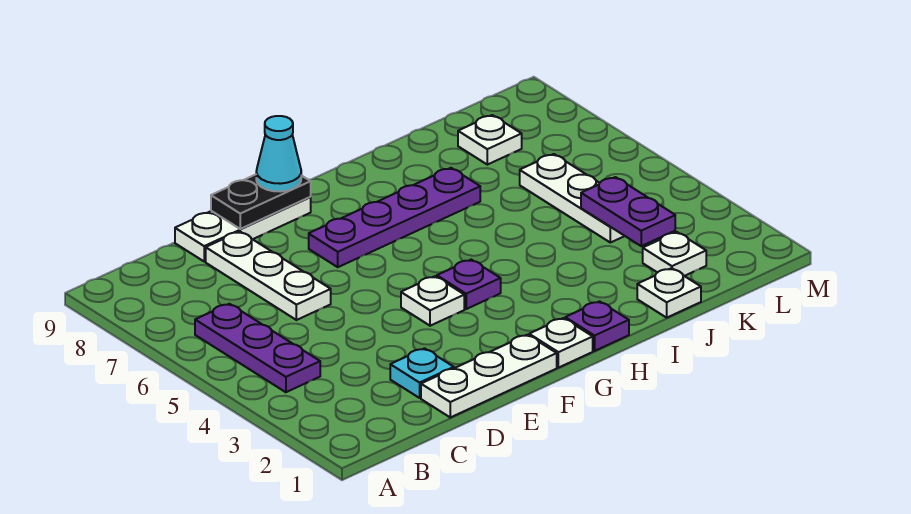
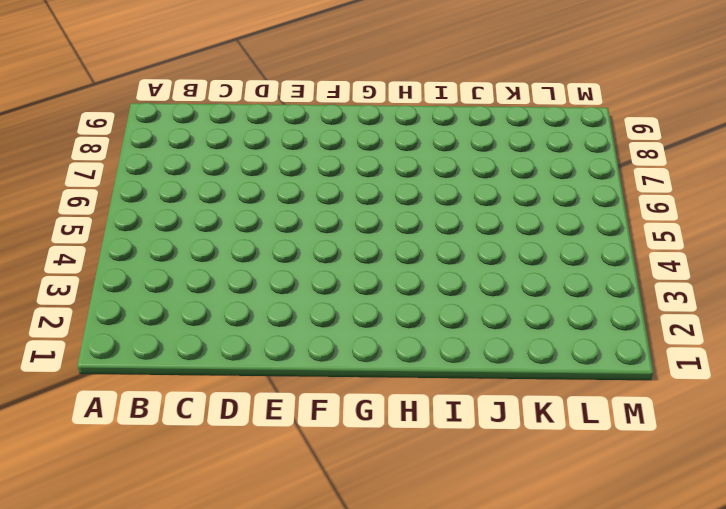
none -> purple plate B4:B6 level 1
none -> white plate D1:F1 level 1
none -> cyan plate D2 level 1

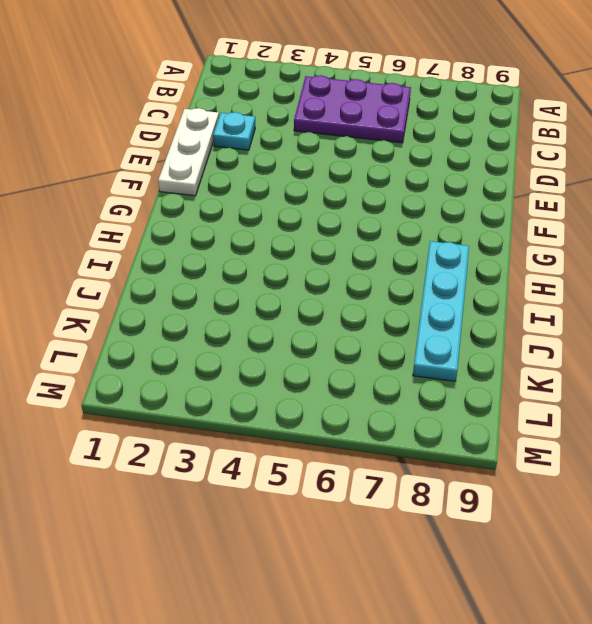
purple plate B4:C6 level 1 -> purple plate B4:B6 level 1
cyan plate H8:K8 level 1 -> white plate K8 level 1
none -> white plate D6:D8 level 1
none -> white plate D9:F9 level 1
none -> white plate F4 level 1

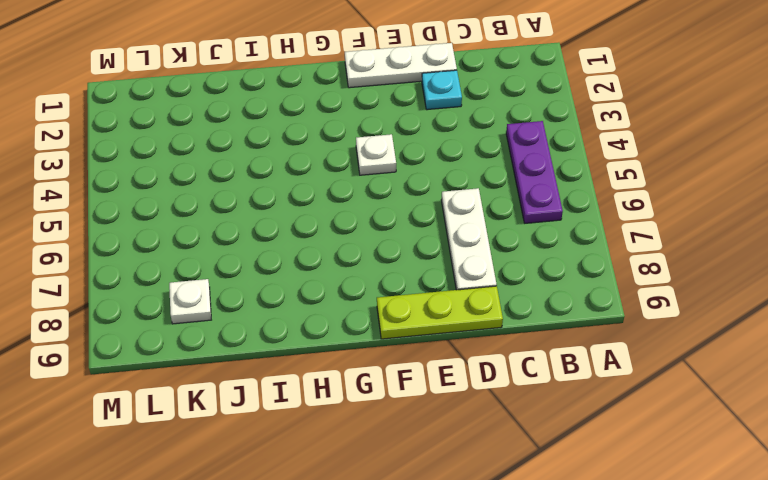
lime plate D9:F9 level 1 -> white plate D9:F9 level 1
none -> purple plate F7:I7 level 1
none -> white plate G1 level 1
none -> purple plate G4 level 1

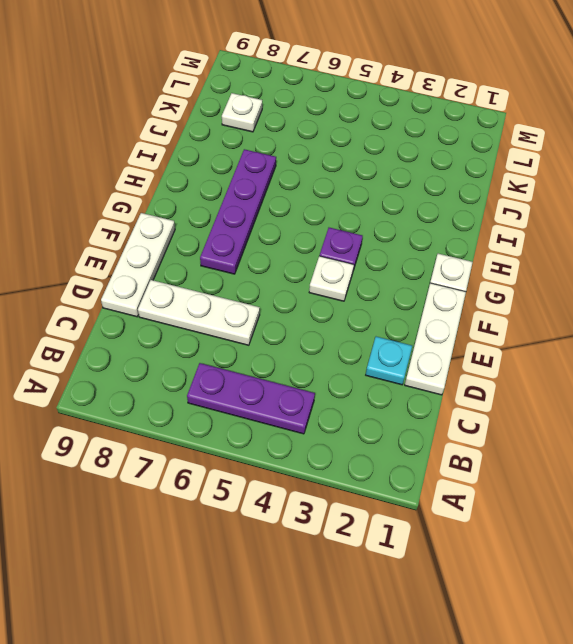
none -> purple plate H1 level 1
none -> white plate J1 level 1
none -> white plate K2 level 1

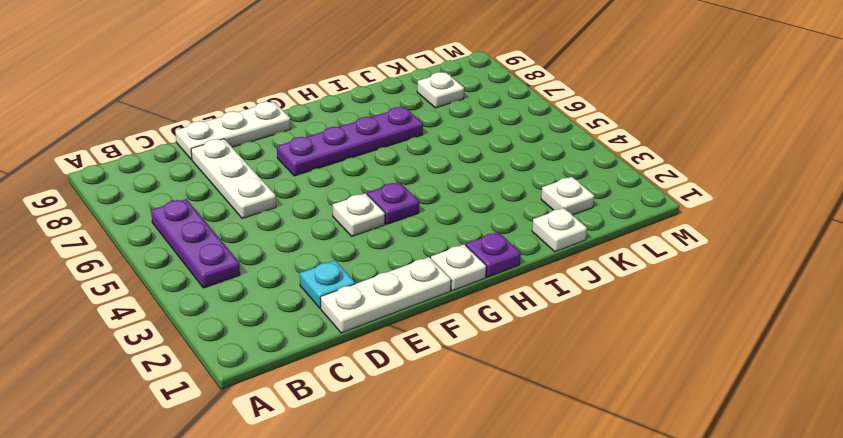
none -> white plate K4:K6 level 1
none -> black plate E9:F9 level 2
none -> purple plate K3:K4 level 2

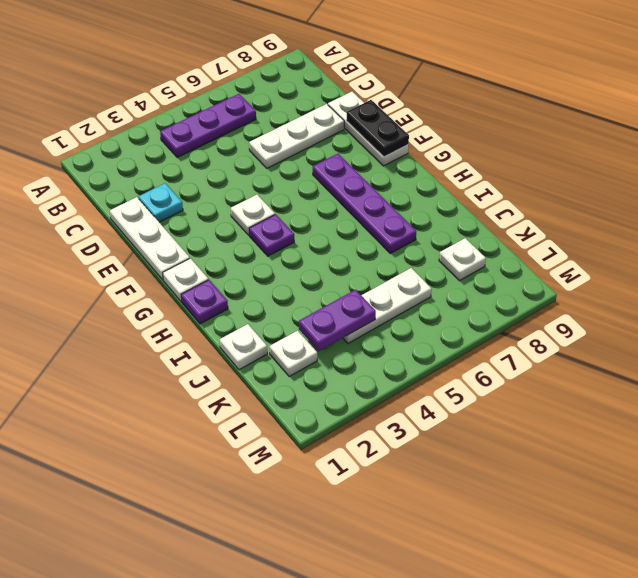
none -> cyan cone F9 level 3

